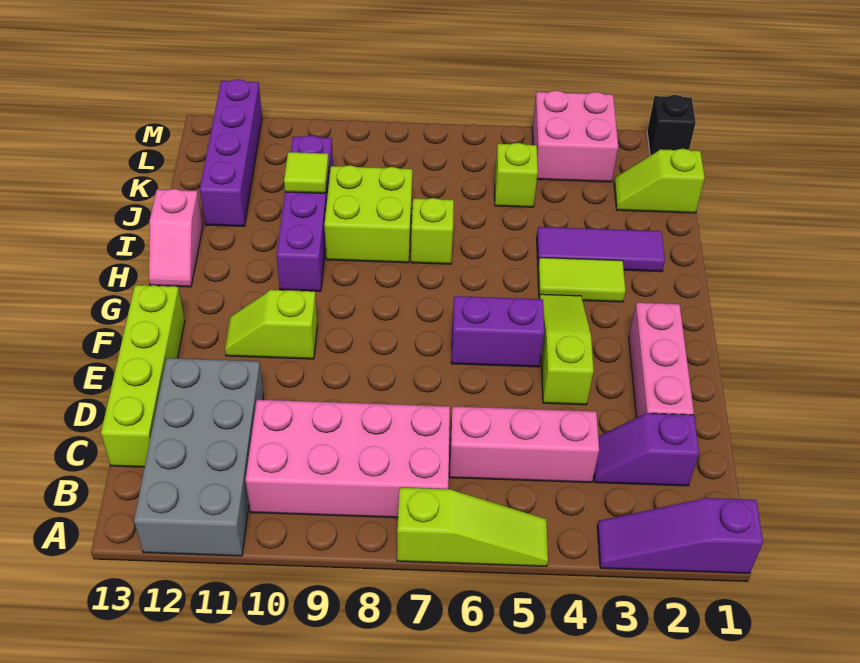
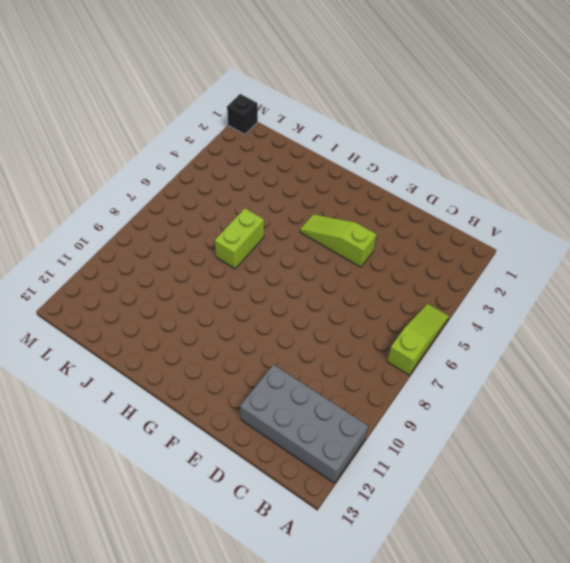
lime brick I6:I7 level 1 -> lime brick I7 level 1
none -> purple slope A1:A3 level 1 top 1
none -> pink brick B7:C10 level 1
none -> purple slope C2:C3 level 1 top 2

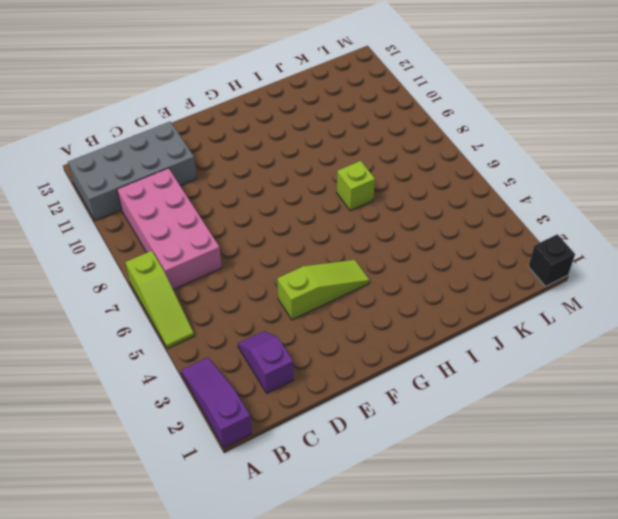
none -> pink brick C4:C6 level 1
none -> lime brick C13:F13 level 1
none -> pink brick D2:F2 level 1

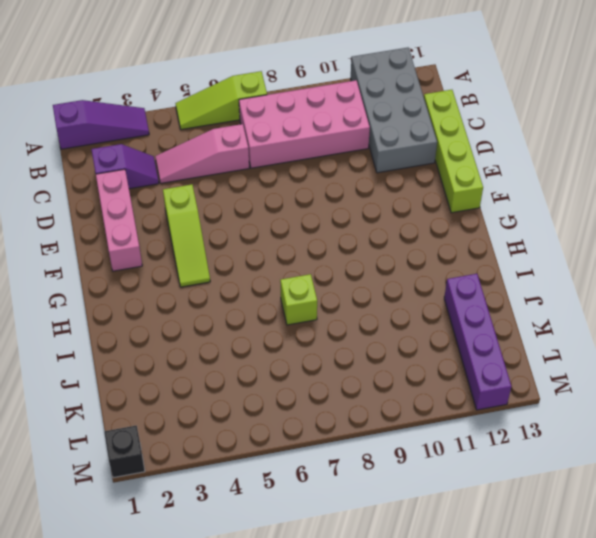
pink slope C4:C6 level 1 top 6 -> pink brick C4:C6 level 1
none -> purple brick F5:F6 level 1
none -> lime slope F10:F11 level 1 top 10
none -> lime tile H3:H4 level 1

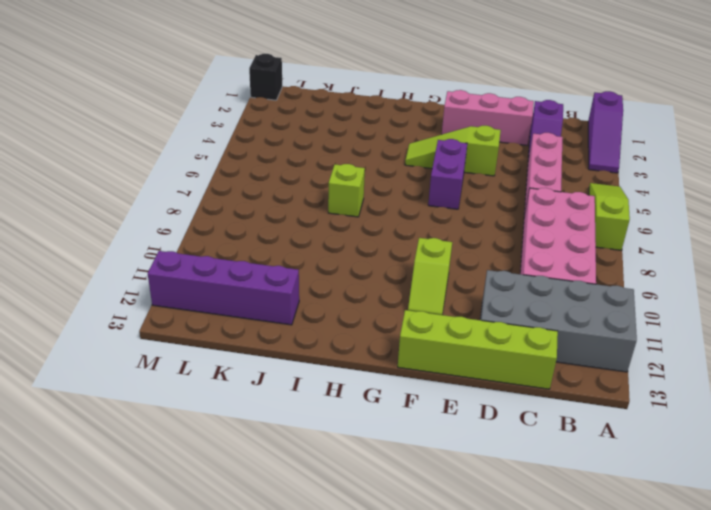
none -> lime tile H3:H4 level 1
none -> purple brick H10:K10 level 1
none -> pink slope H13:I13 level 1 top I

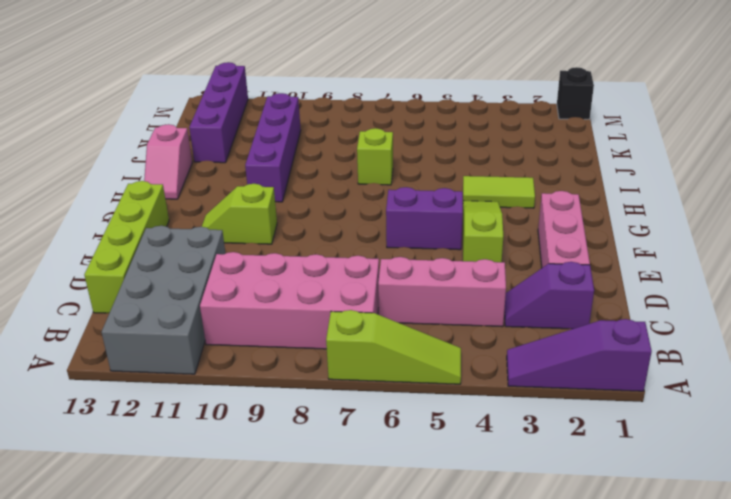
none -> purple tile I2:I4 level 1
none -> lime brick I8:J9 level 1
none -> lime slope K1:K2 level 1 top 1

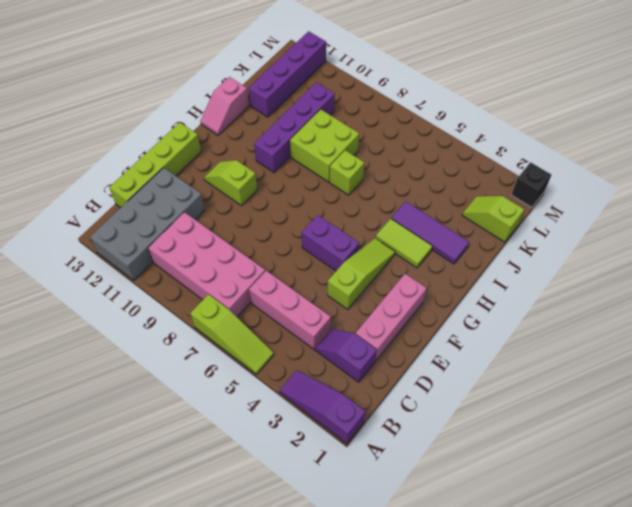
none -> lime brick K5 level 1
none -> pink brick L3:M4 level 1
none -> lime tile J10 level 2

